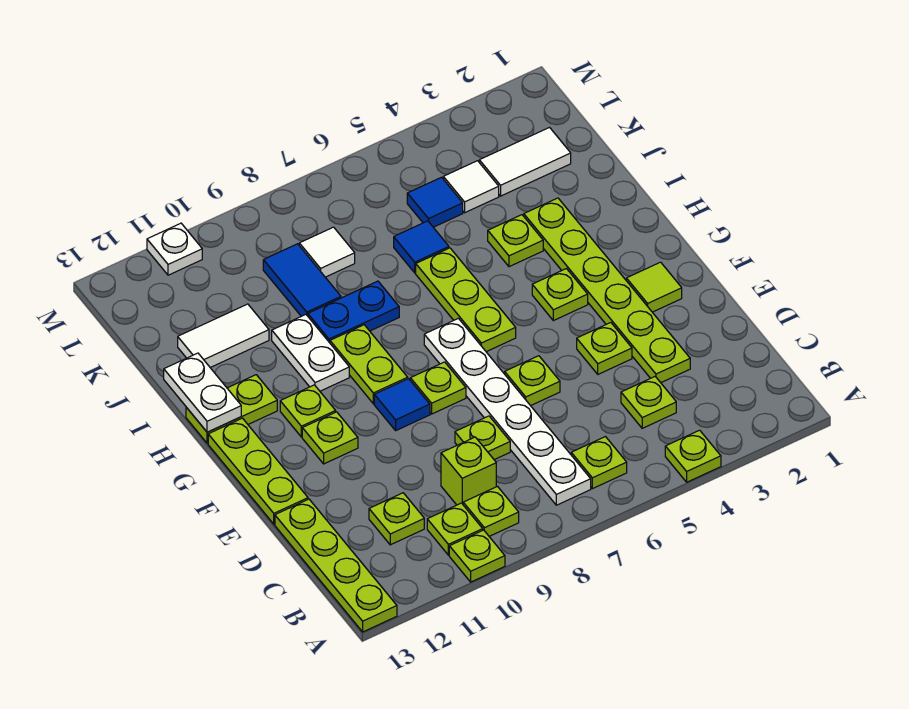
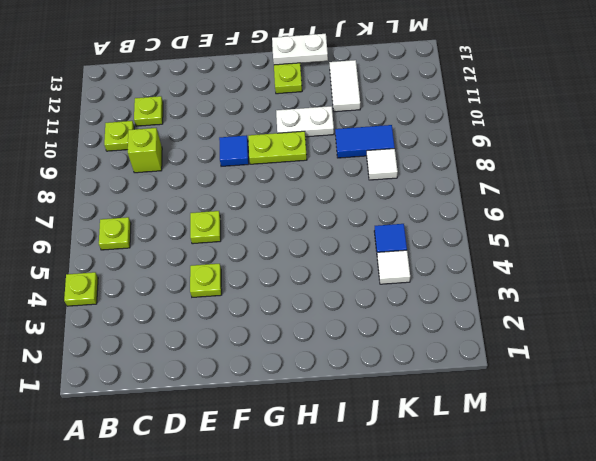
none -> lime plate A10 level 1
none -> lime plate A13:D13 level 1
none -> white plate B7:G7 level 1
none -> lime plate B9 level 1

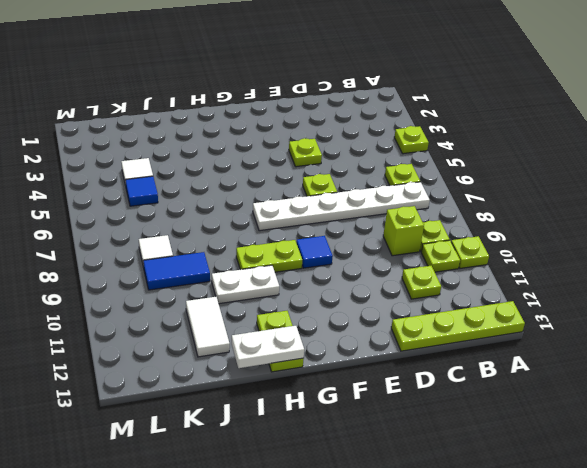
none -> lime plate C4 level 1
none -> lime plate D3:I3 level 1
none -> lime plate D8 level 1
none -> lime plate E13:G13 level 1

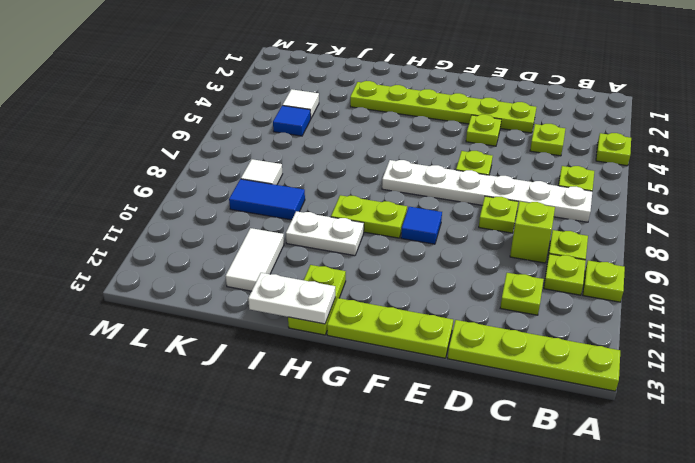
none -> lime tile F2 level 1
none -> lime plate F8 level 1
none -> lime plate F11 level 1
none -> lime plate G4 level 1

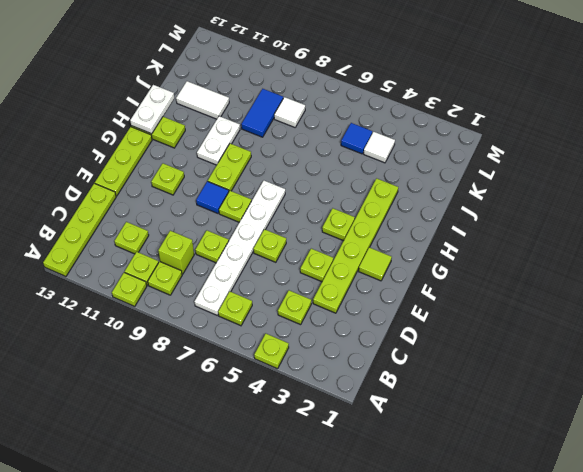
none -> lime plate G6:I6 level 1
none -> lime plate G11 level 1
none -> lime plate I4 level 1
none -> blue plate I8:I9 level 1

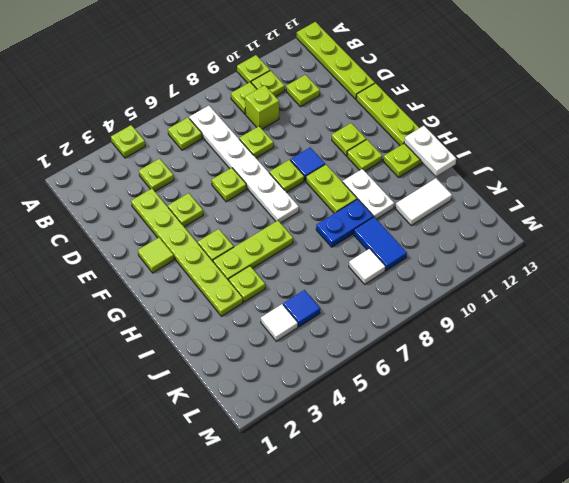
lime plate H4:H6 level 1 -> lime plate G6:I6 level 1
none -> blue tile J6 level 1
none -> white tile K2:K3 level 1
none -> white plate M11 level 1

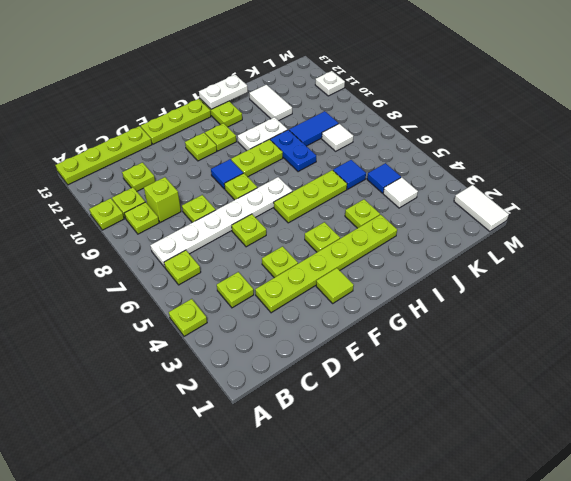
white tile M1:M2 level 1 -> white tile K2:K3 level 1

